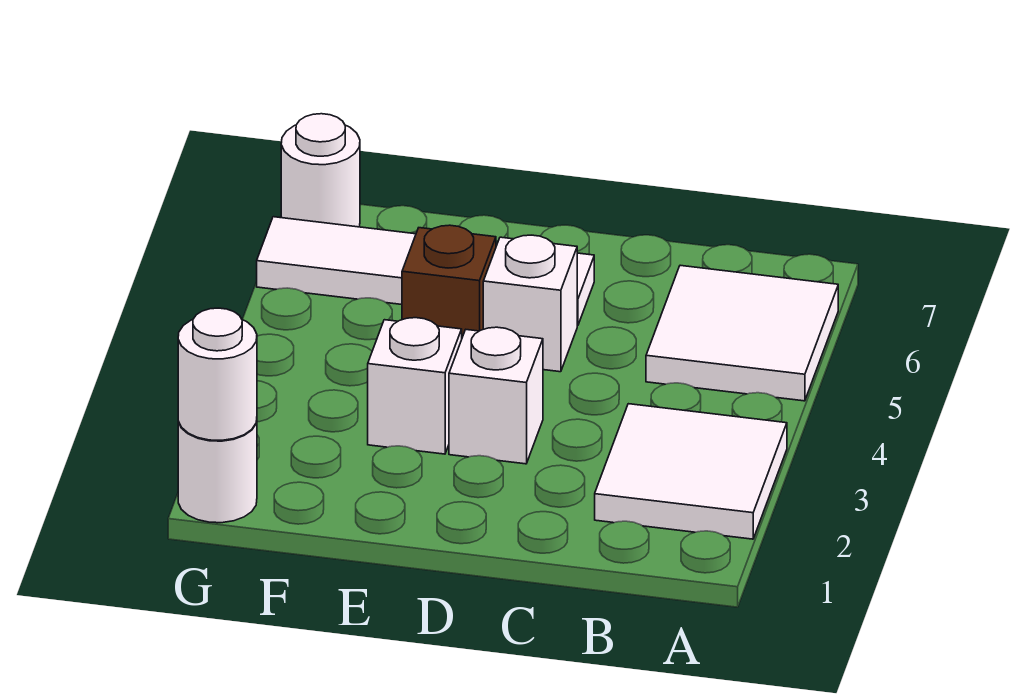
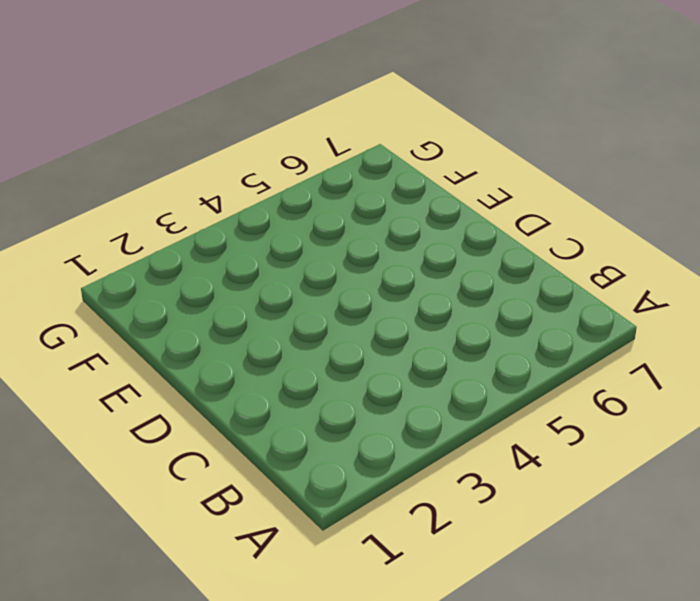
none -> white tile A2:B3 level 1
none -> white tile A5:B6 level 1

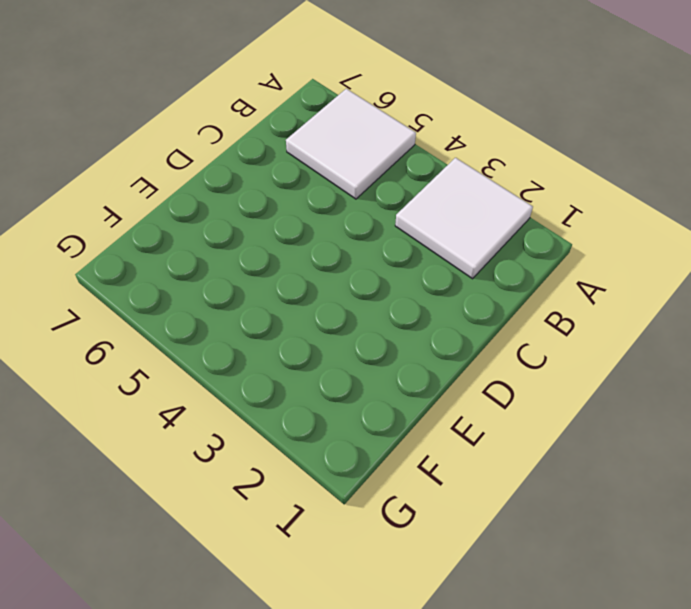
none -> white brick D3 level 1
none -> white brick D5 level 1

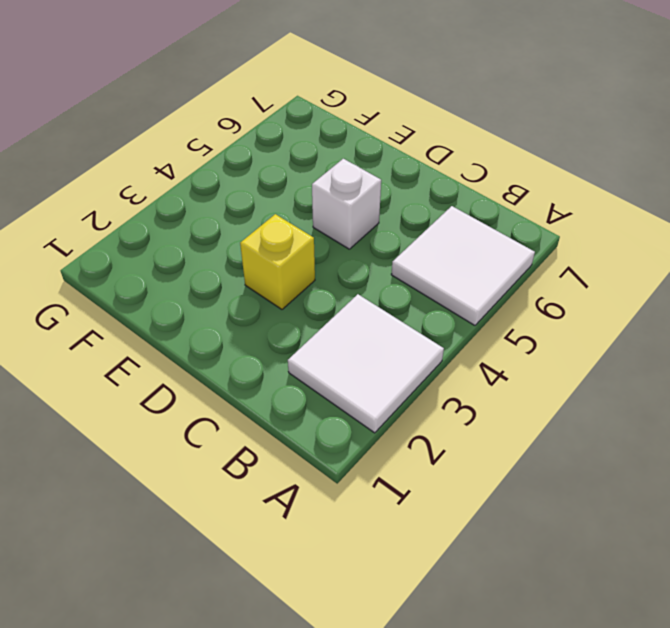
yellow brick D3 level 1 -> white brick D3 level 1
none -> white tile D6:G6 level 1
none -> white brick E3 level 1

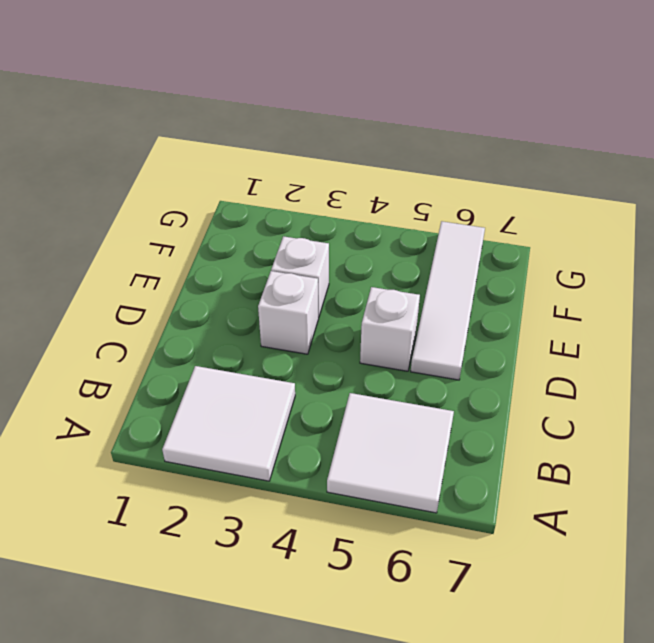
none -> brown brick E5 level 1
none -> white round brick G1 level 1

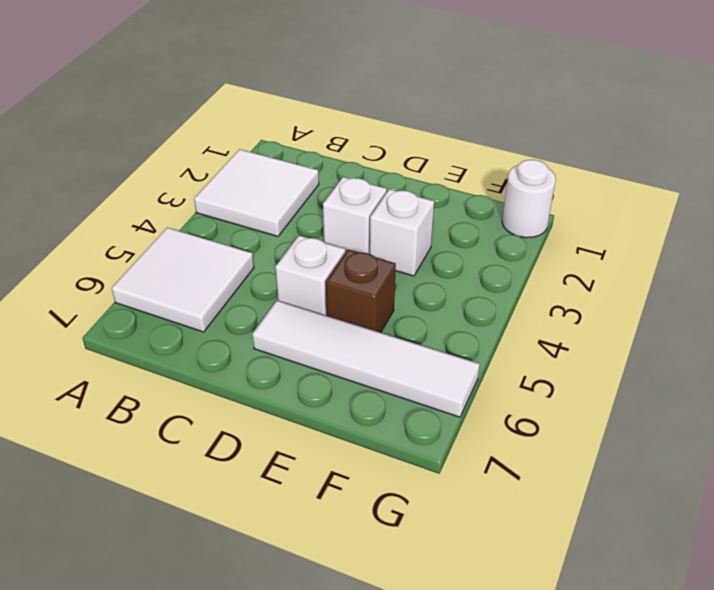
none -> white round brick G7 level 1
none -> white round brick G1 level 2

